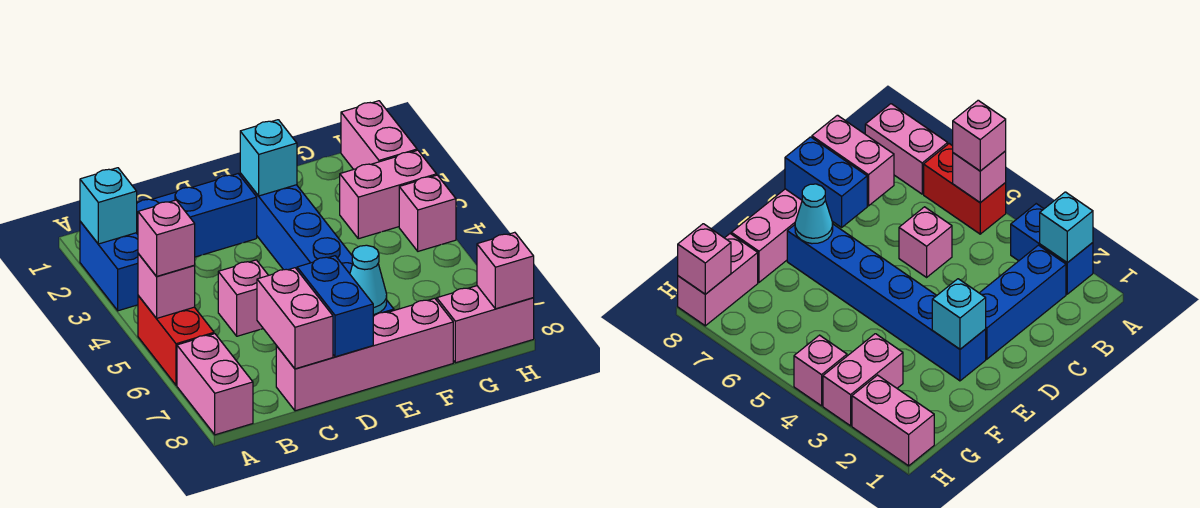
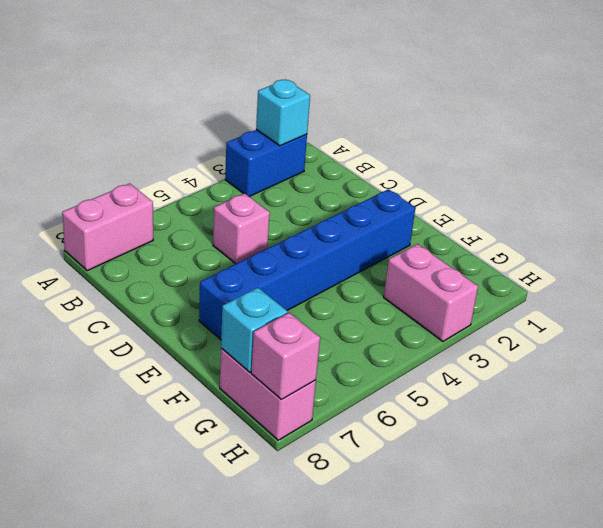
cyan brick G8 level 2 -> cyan brick E2 level 2
none -> red brick A5:A6 level 1
none -> blue brick B2:D2 level 1
none -> pink brick C8:F8 level 1

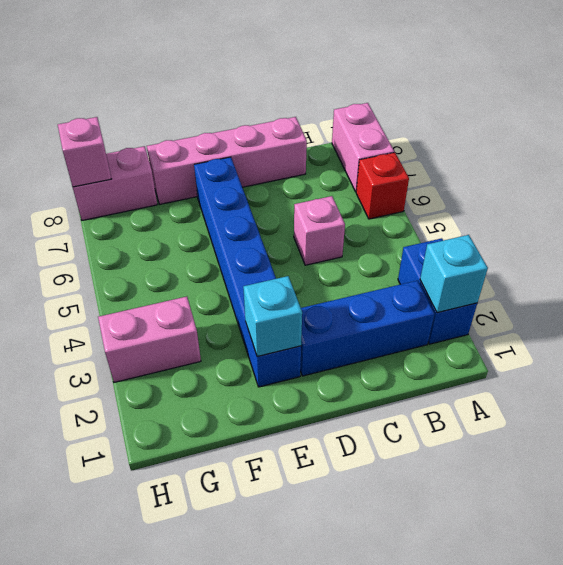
red brick A6 level 1 -> red brick A5:A6 level 1
none -> pink brick H1:H2 level 1
none -> pink brick H4 level 1
none -> pink brick A5 level 2

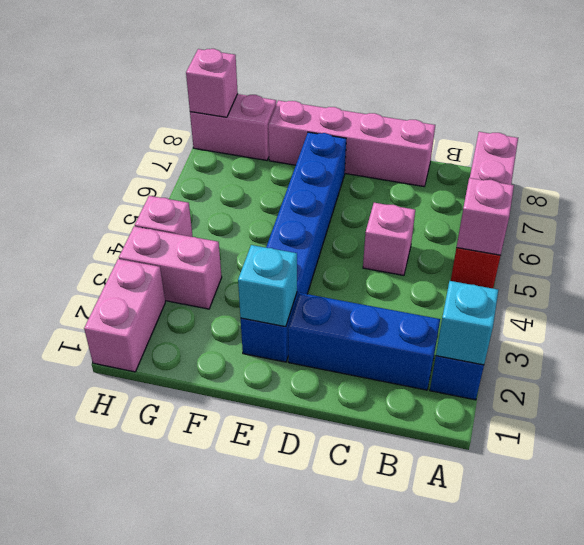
none -> pink brick C7:C8 level 2
none -> blue brick D7:D8 level 2
none -> cyan cone E7 level 2

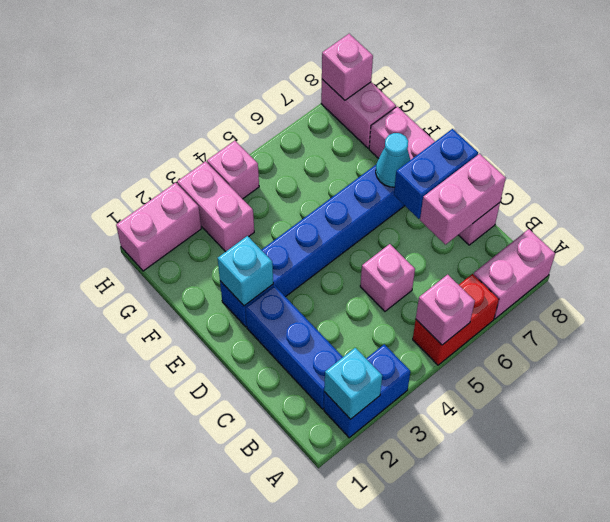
none -> pink brick A5 level 3

